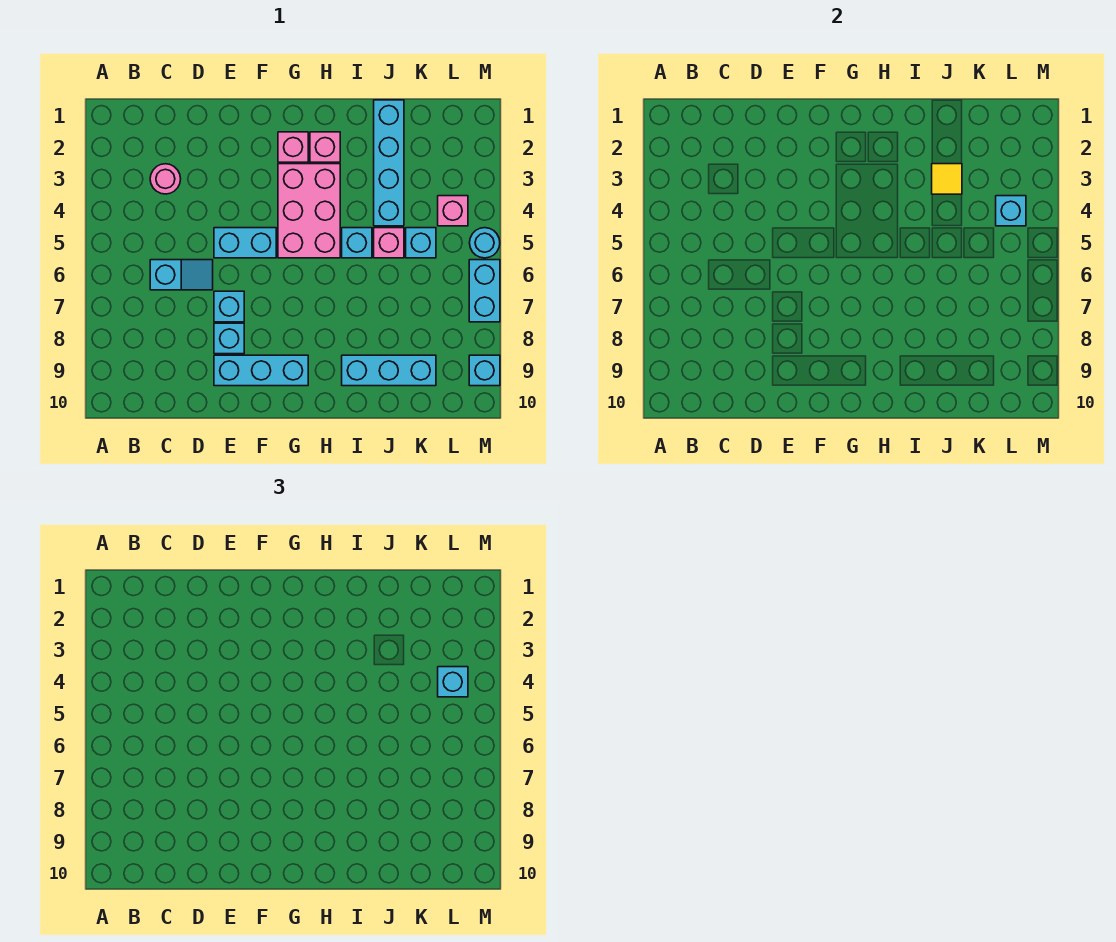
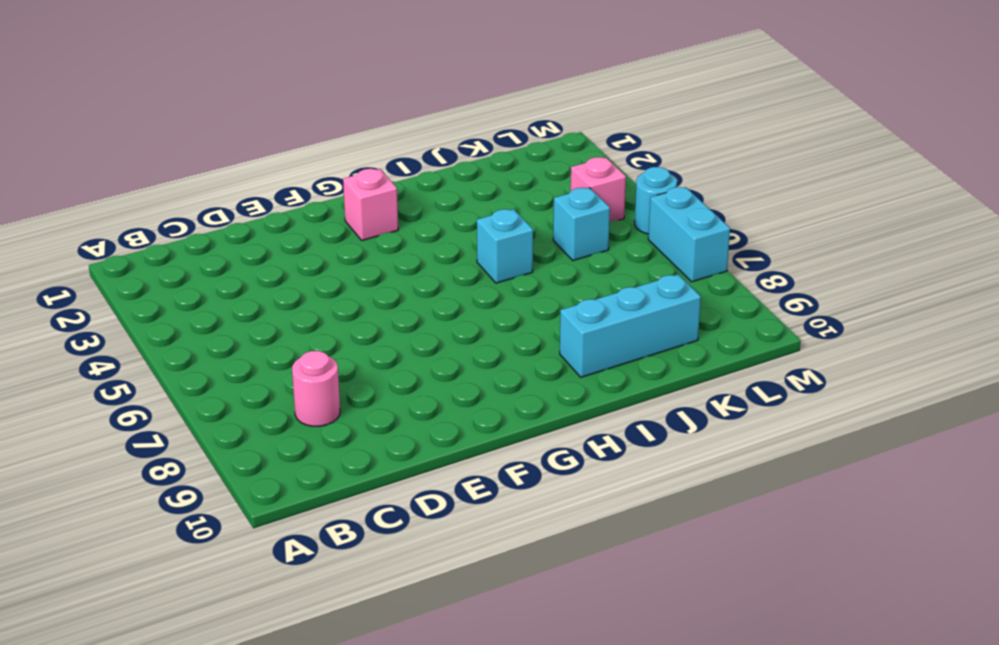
pink round brick C8 level 1 -> pink round brick C3 level 1
none -> cyan slope C6:D6 level 1 top C
none -> cyan brick E5:F5 level 1
none -> cyan brick E7 level 1

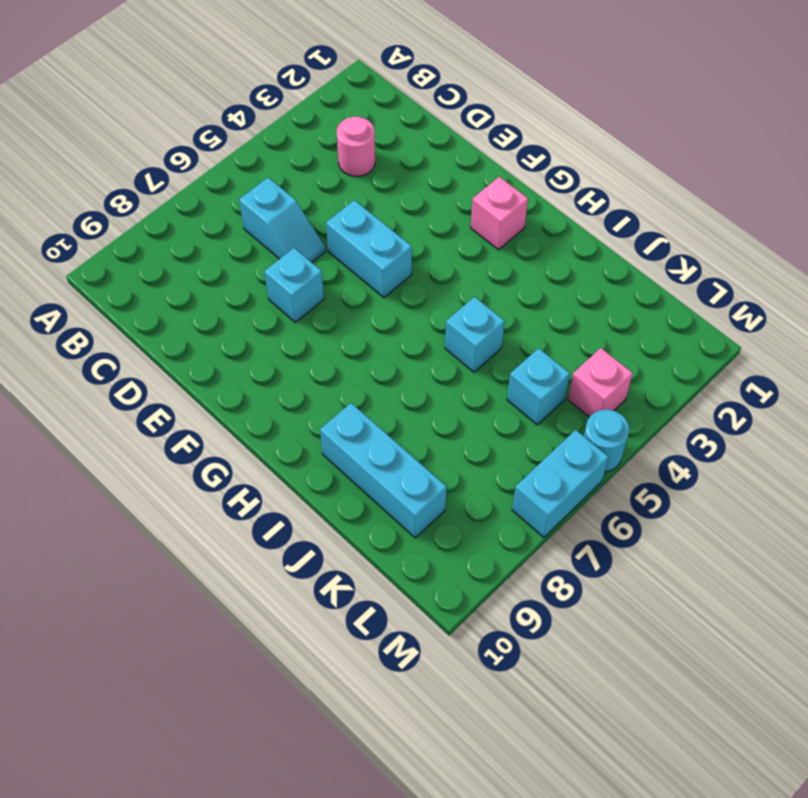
none -> cyan brick E8 level 1
none -> cyan brick E9:G9 level 1
none -> pink brick G3:H5 level 1

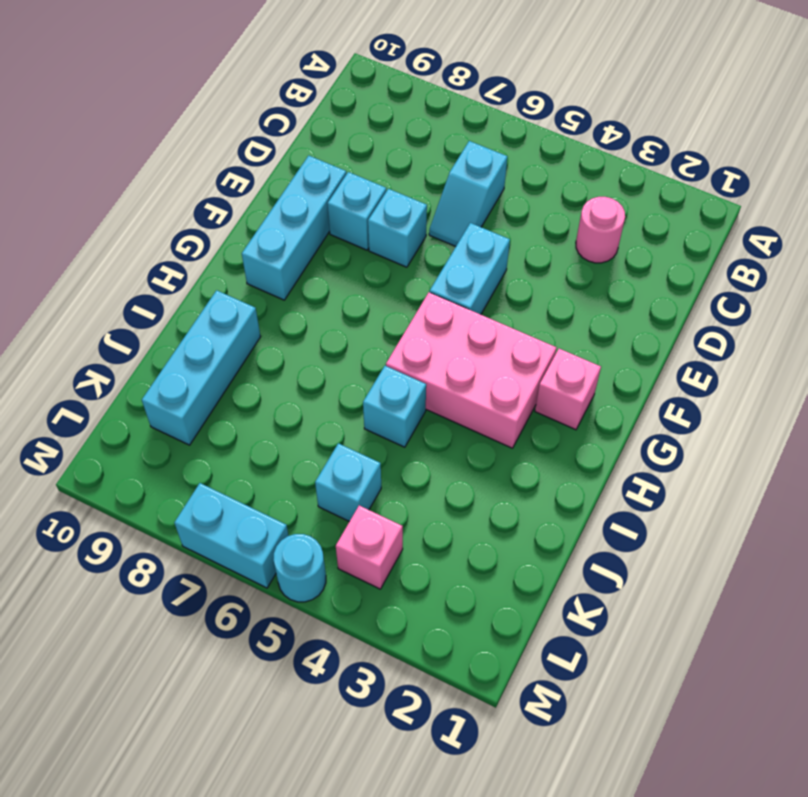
none -> pink brick H2 level 1
none -> cyan brick J1:J4 level 1
none -> pink brick J5 level 1

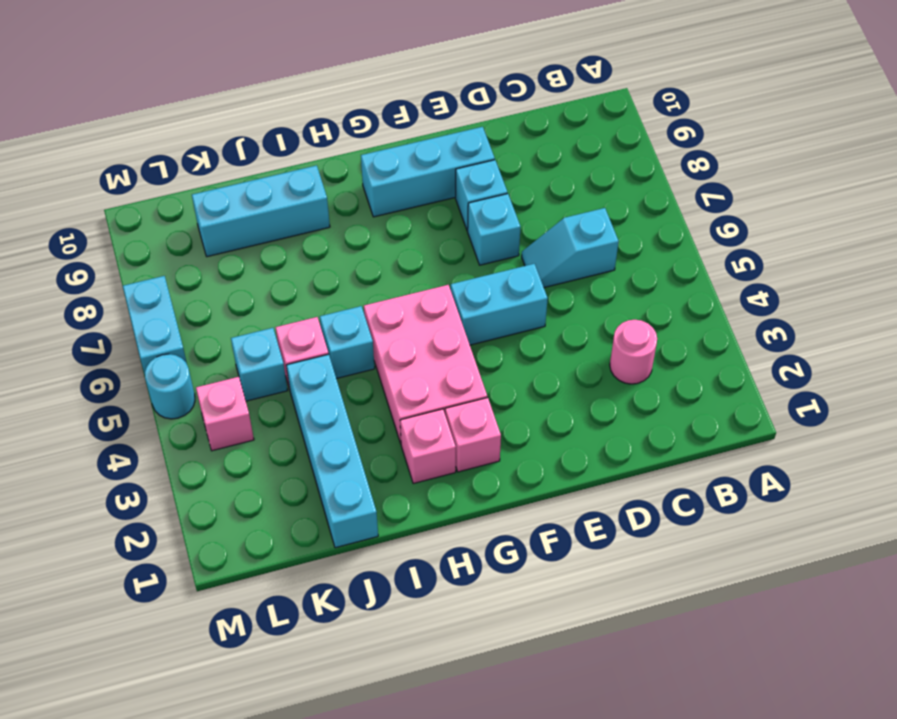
none -> cyan brick M9 level 1
none -> yellow tile J3 level 2
none -> cyan brick L4 level 2

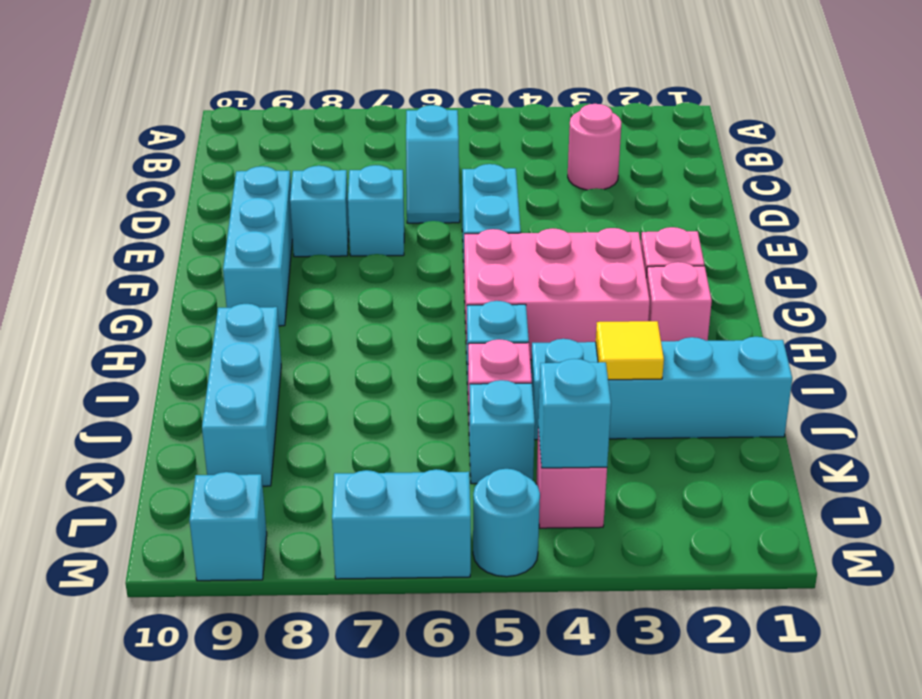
none -> cyan brick L4 level 3

